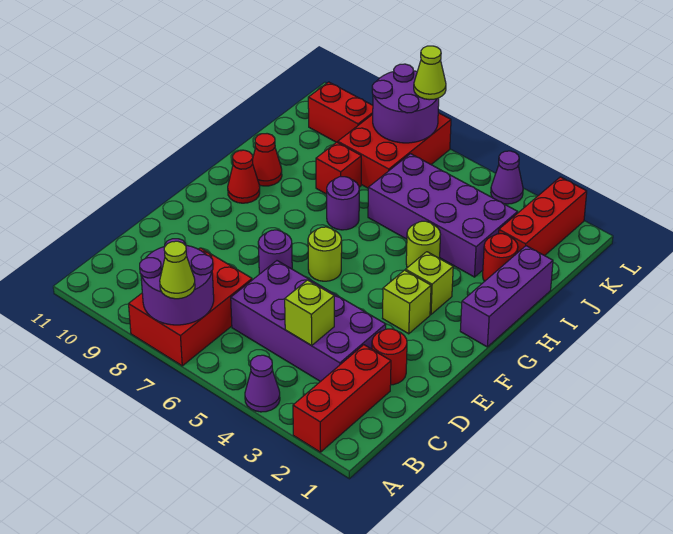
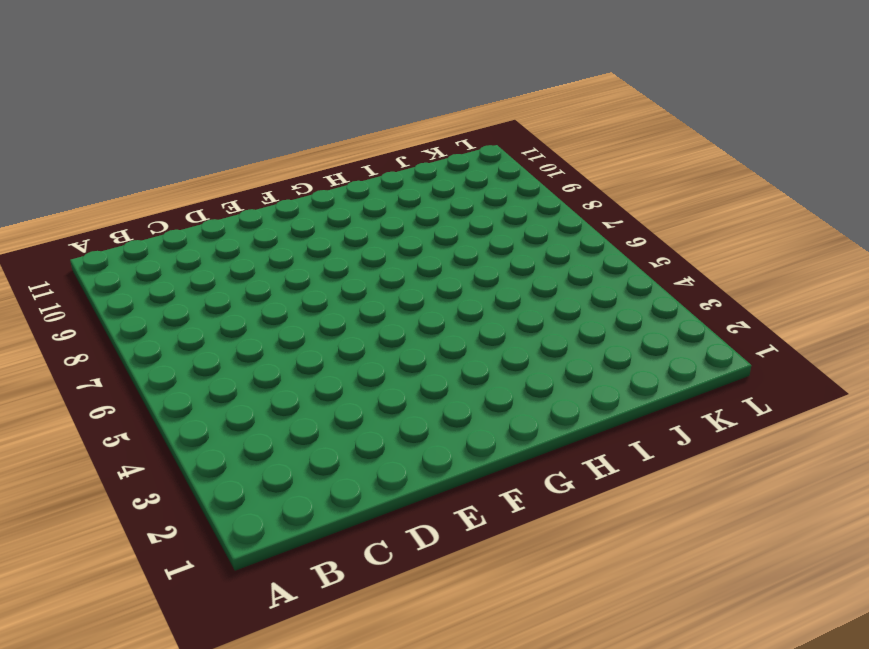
none -> red brick A2:C2 level 1
none -> purple cone A4 level 1
none -> red brick A7:C8 level 1

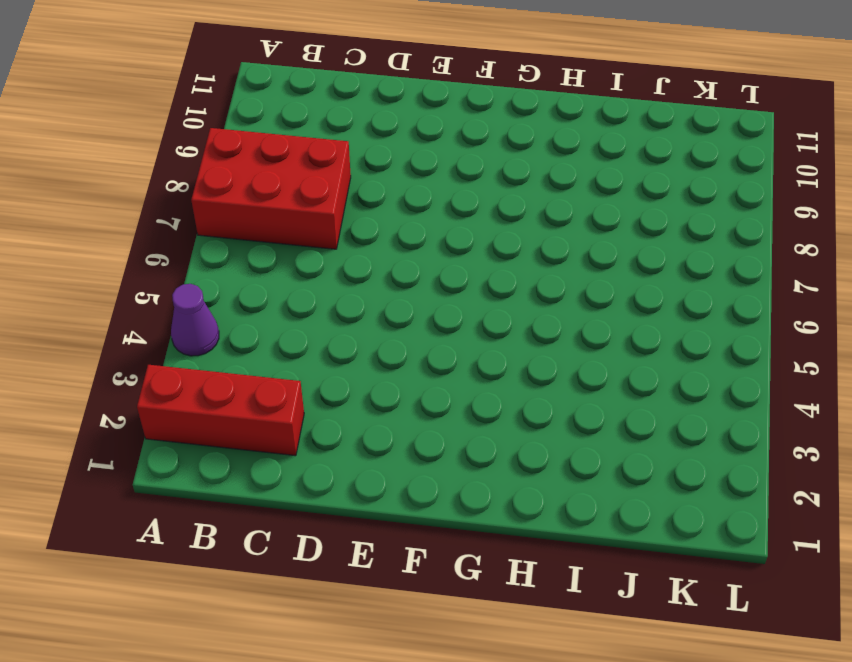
none -> purple brick C3:D6 level 1
none -> red round brick D2 level 1
none -> purple round brick E7 level 1

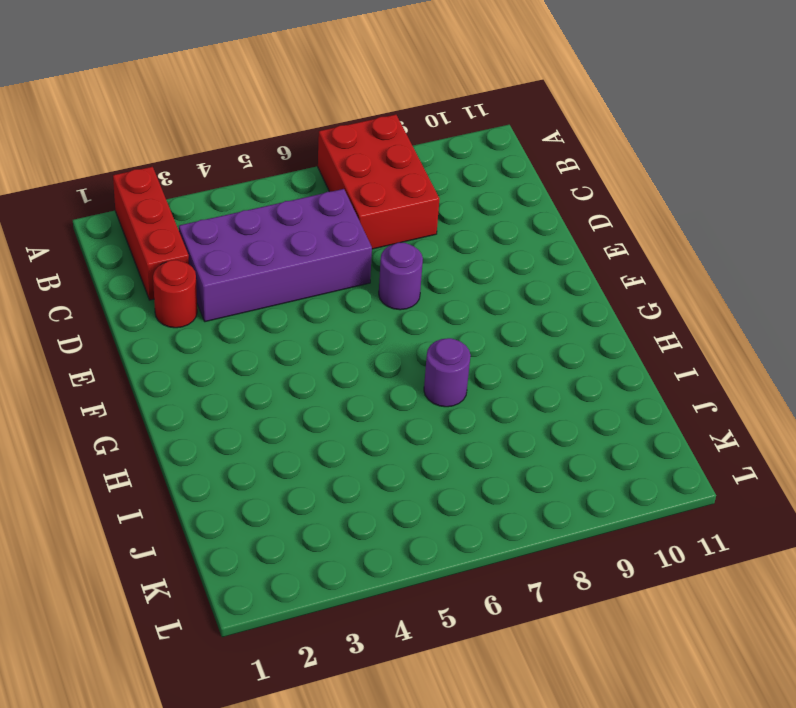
none -> purple cone A4 level 1
none -> lime brick F3 level 1
none -> lime round brick F6 level 1

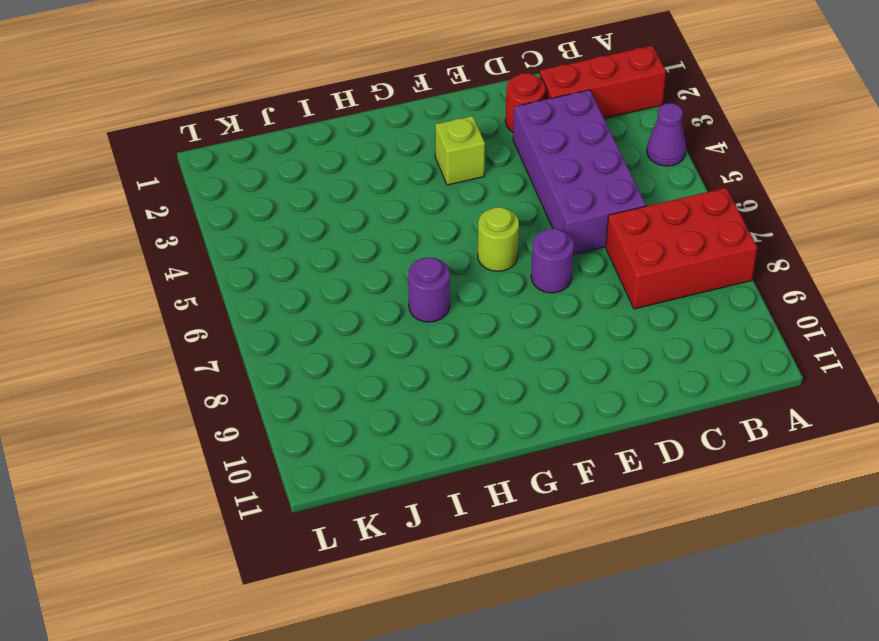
none -> purple brick G1:I1 level 1
none -> lime brick G3 level 1
none -> red cone G10 level 1

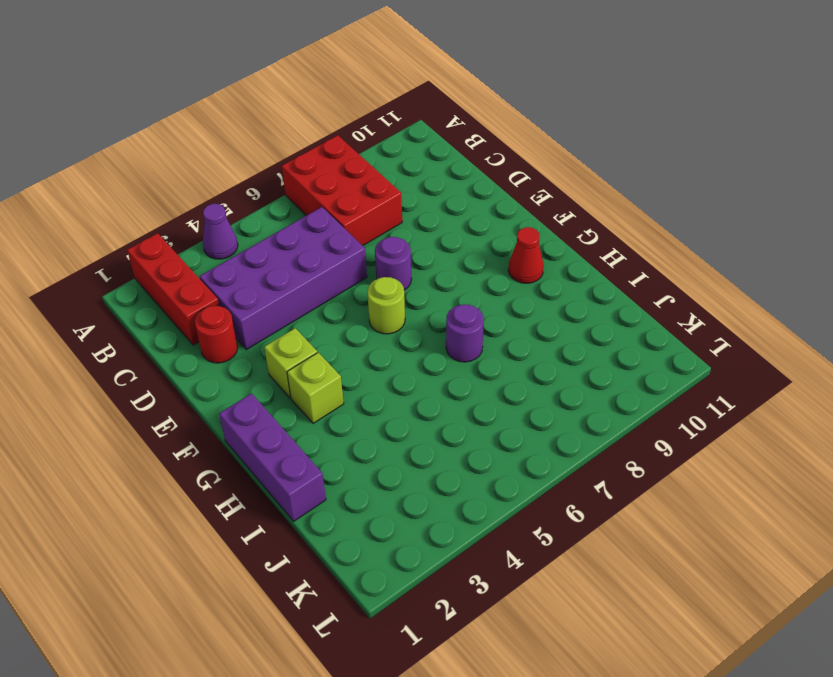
none -> lime round brick H4 level 1
none -> red cone H10 level 1
none -> red round brick I2 level 1

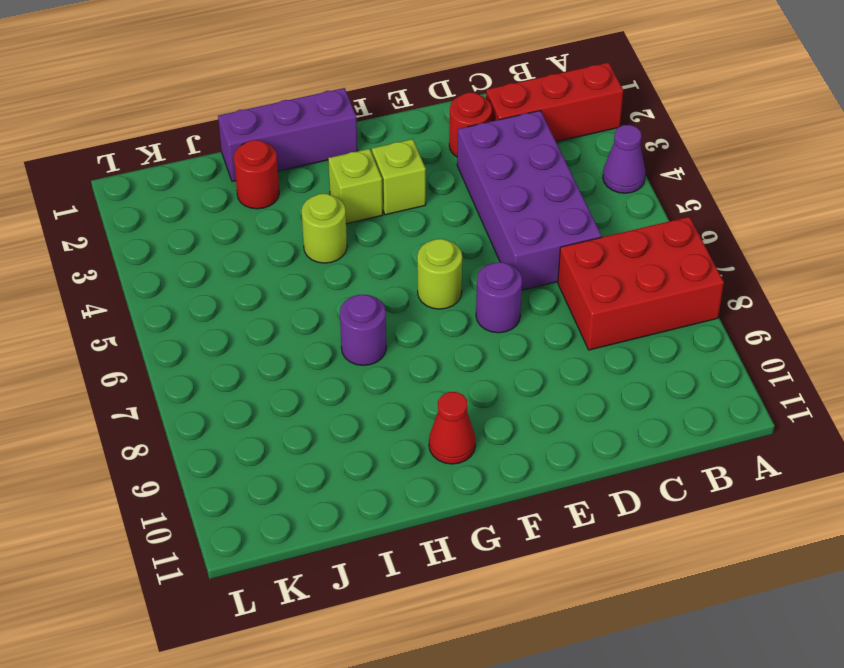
none -> red cone H10 level 1
none -> purple brick I3:J6 level 1
none -> red brick I8 level 1

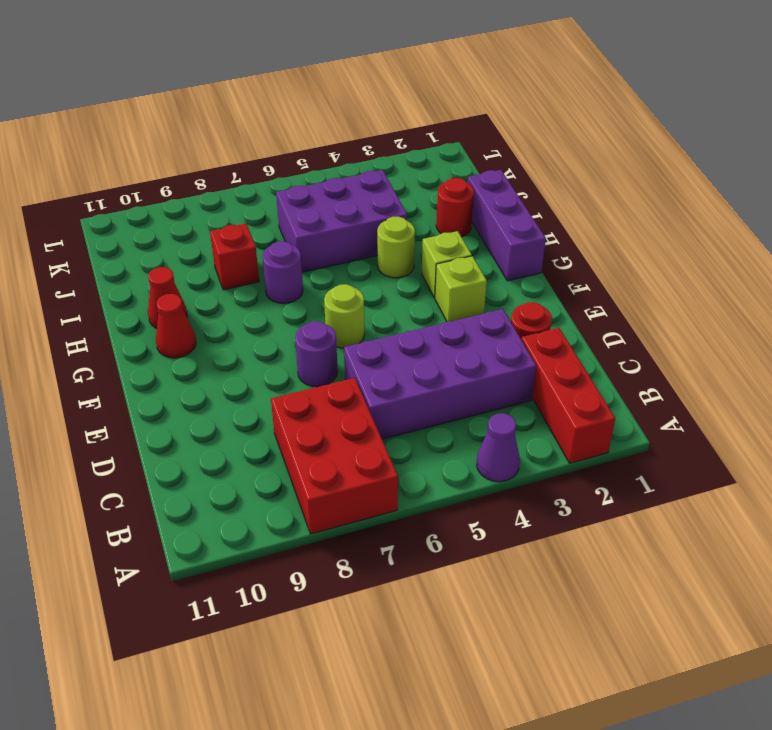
purple brick I4:J6 level 1 -> purple brick I3:J6 level 1
none -> red brick J2:L2 level 1
none -> red brick J7:L8 level 1
none -> red brick K9:K10 level 1

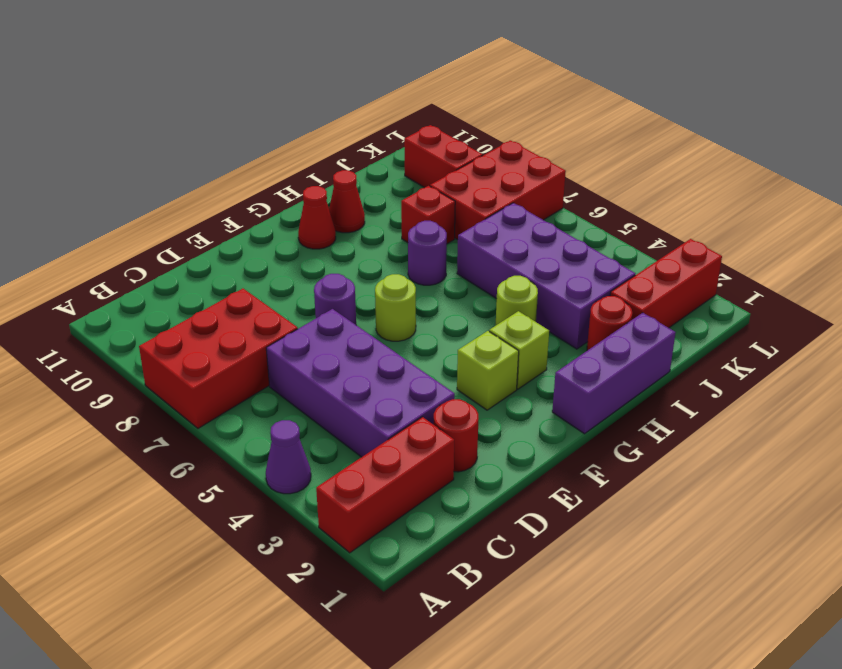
none -> purple cone L4 level 1
none -> purple round brick A7:B8 level 2
none -> lime brick C4 level 2

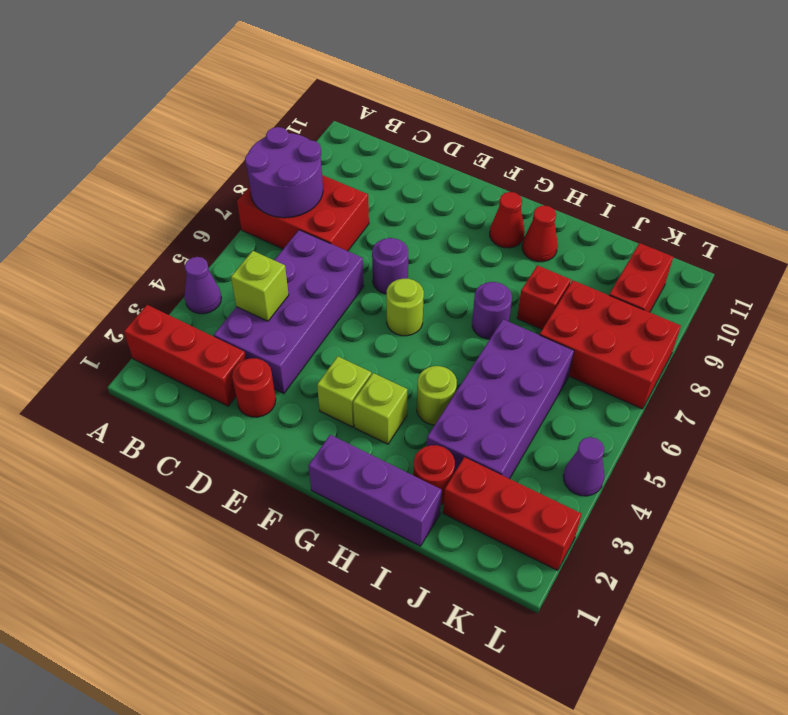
none -> purple round brick K7:L8 level 2
none -> lime cone A7 level 3
none -> lime cone L7 level 3

